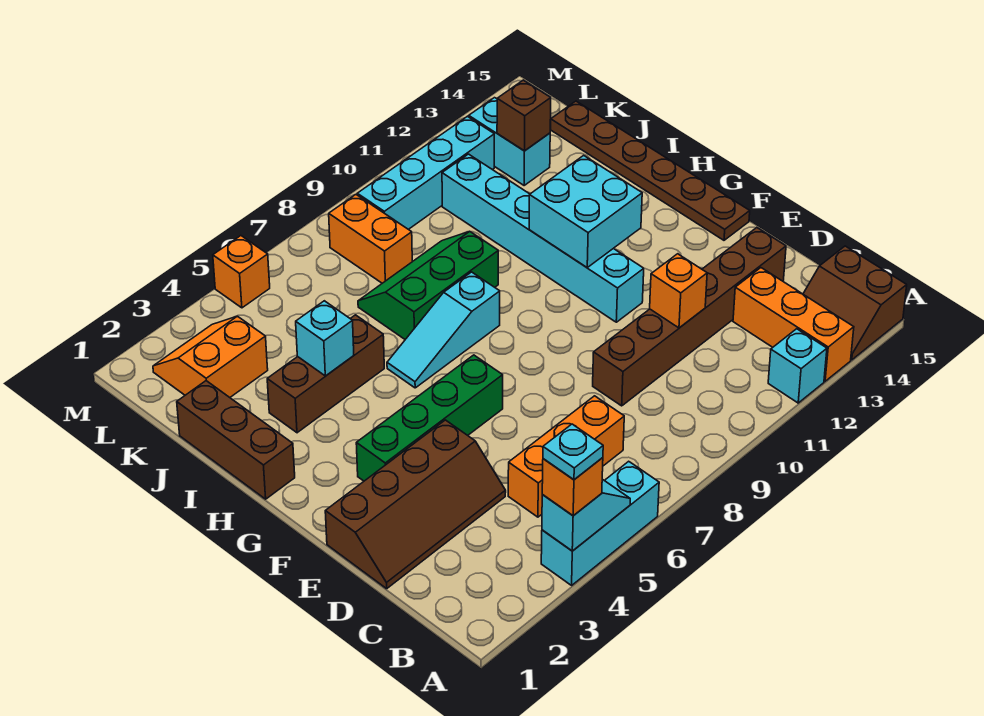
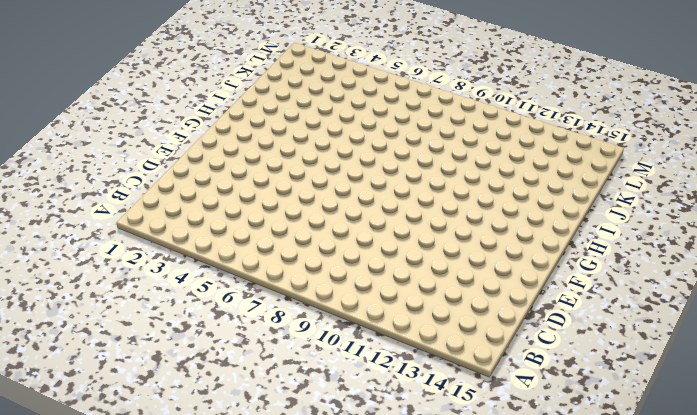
none -> cyan brick A4:A6 level 1
none -> cyan brick A12 level 1
none -> orange brick A13:C13 level 1

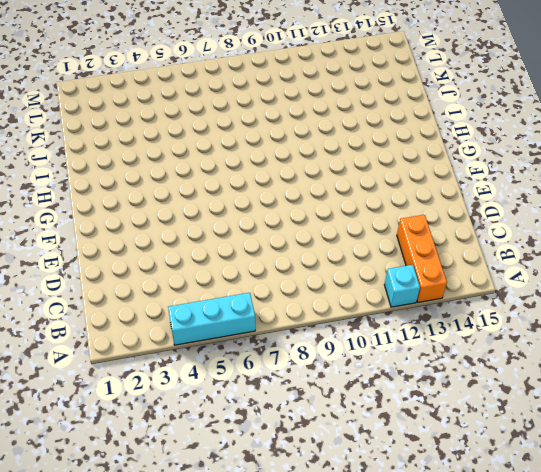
none -> brown slope A14:B15 level 1 top 15
none -> orange brick C5:C7 level 1
none -> brown slope D1:E4 level 1 top E

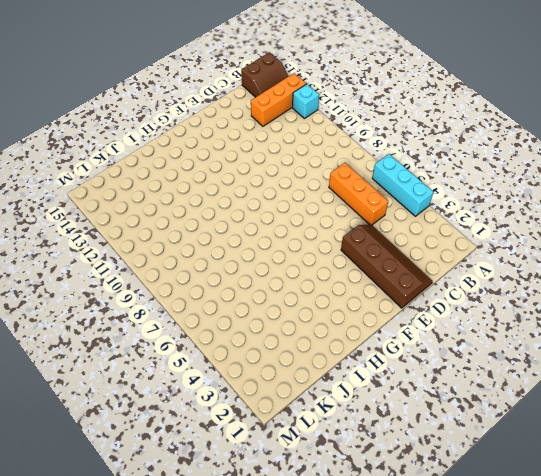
none -> brown brick D9:D14 level 1
none -> green brick F3:F6 level 1
none -> cyan brick F11:K11 level 1

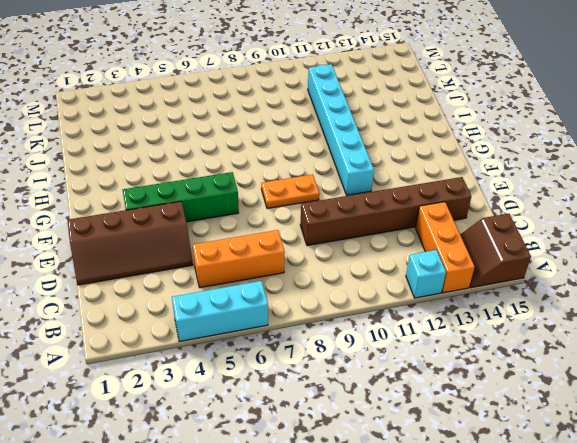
orange plate F8:F9 level 1 -> none
none -> brown plate F15:K15 level 1
none -> brown brick H1:J1 level 1
none -> cyan slope H6:H8 level 1 top 8

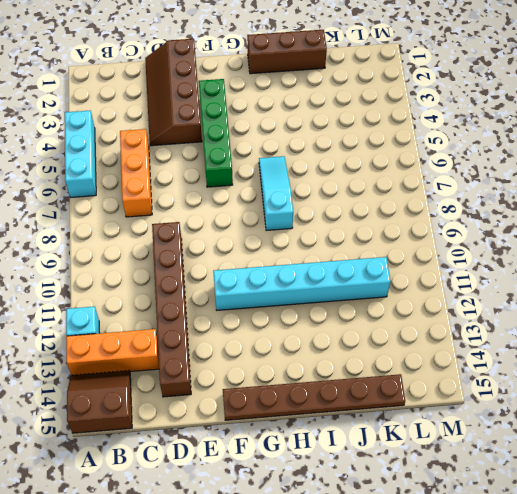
none -> brown brick I3:I5 level 1
none -> green slope I7:J9 level 1 top I
none -> orange slope K2:L3 level 1 top K

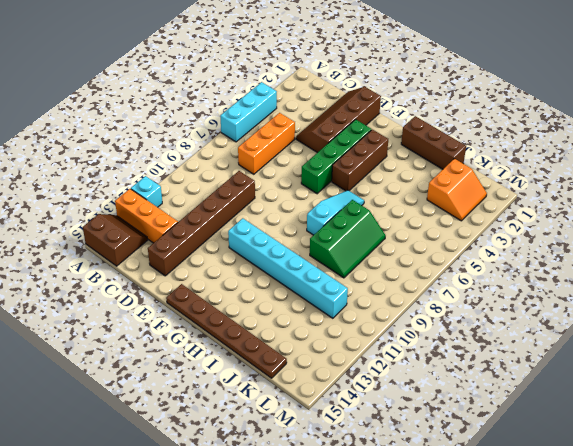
brown brick G3:G5 level 1 -> brown brick I3:I5 level 1
none -> orange brick K8:L8 level 1
none -> cyan brick K13:L13 level 1
none -> cyan brick L9:L12 level 1

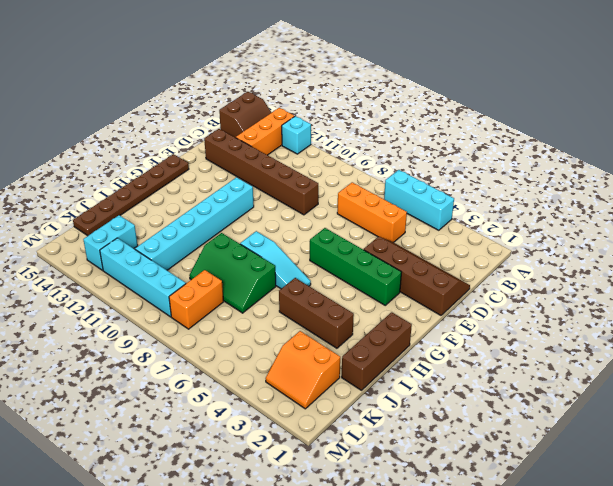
none -> orange brick M5 level 1
none -> cyan slope A4:A5 level 2 top 4
none -> orange brick D11 level 2

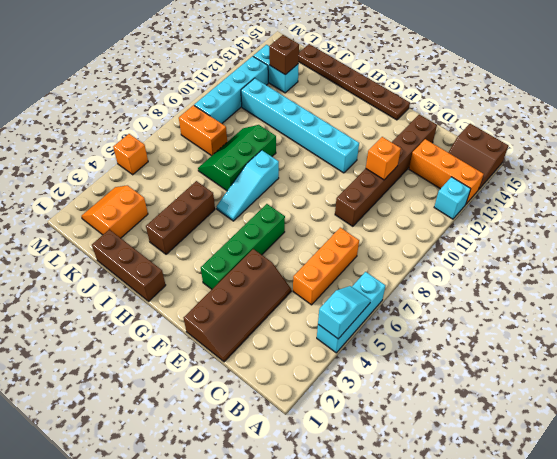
none -> cyan brick G11:H12 level 2
none -> cyan brick I4 level 2
none -> orange brick A4 level 3

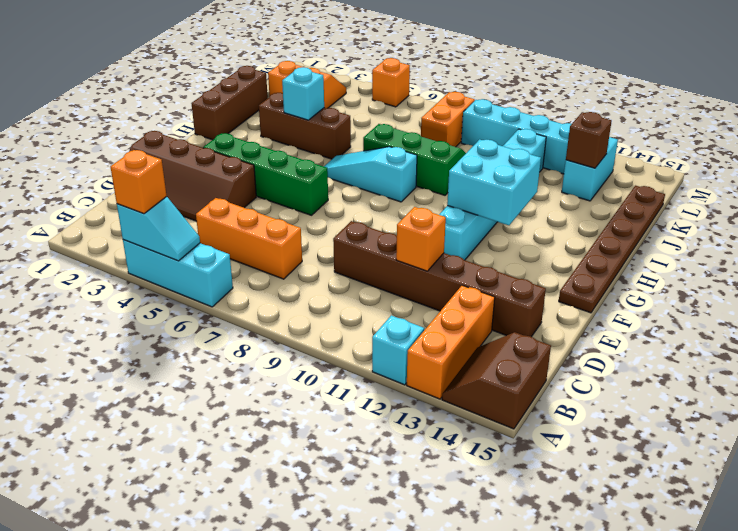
none -> cyan plate A4 level 4

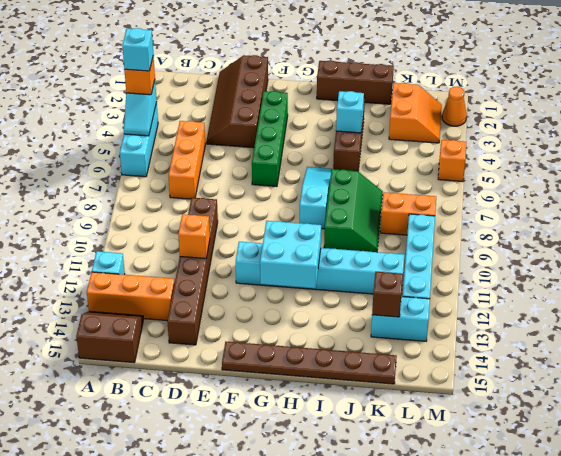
cyan brick A4 level 4 -> cyan plate A4 level 4
orange cone M2 level 1 -> none

